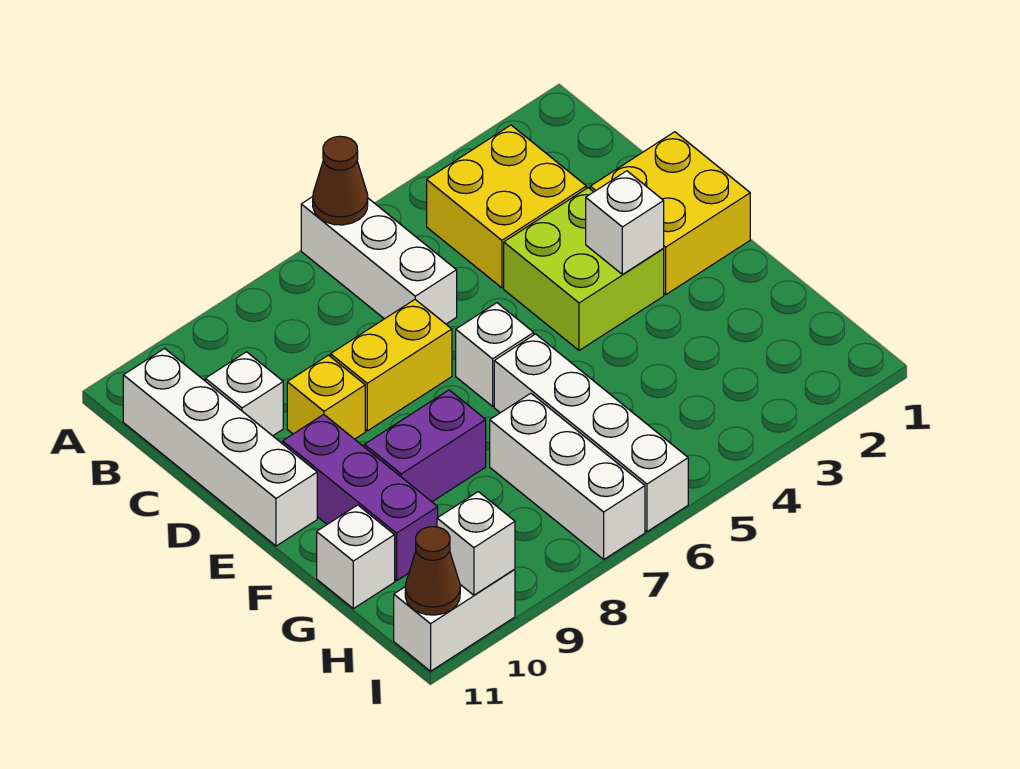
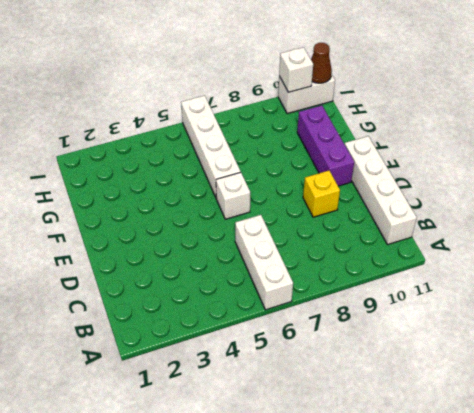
none -> yellow brick B3:C4 level 1
none -> white brick C10 level 1
none -> yellow brick D1:E2 level 1

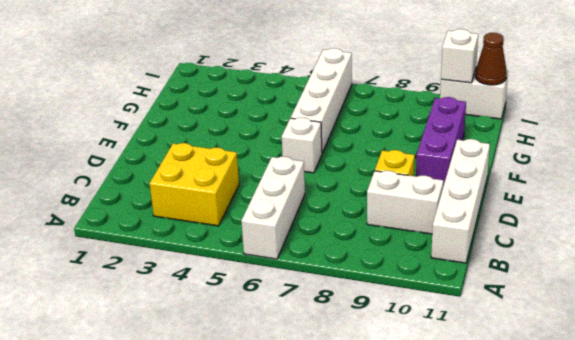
white brick C9:C10 level 1 -> white brick C10 level 1
none -> yellow brick D1:E2 level 1
none -> lime brick D3:E4 level 1
none -> yellow brick D7:D8 level 1

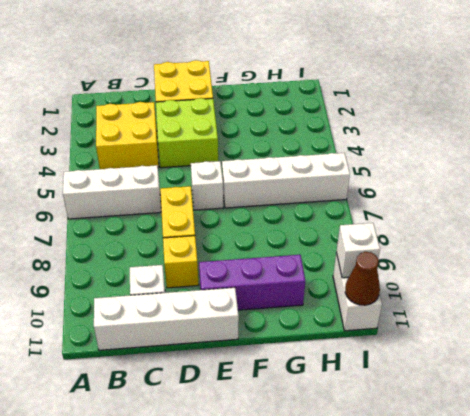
none -> purple brick F8:F9 level 1
none -> white brick G7:I7 level 1
none -> white brick G11 level 1

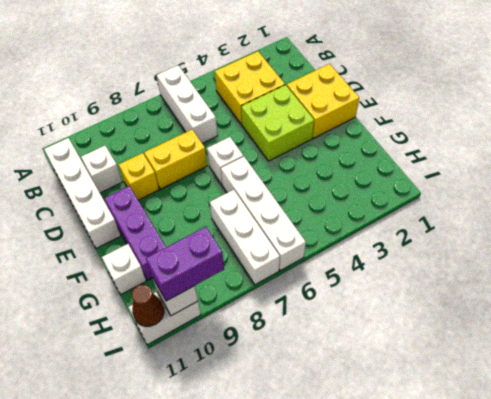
purple brick I9:I10 level 3 -> purple brick F8:F9 level 1
none -> brown cone A6 level 2
none -> white brick E3 level 2

